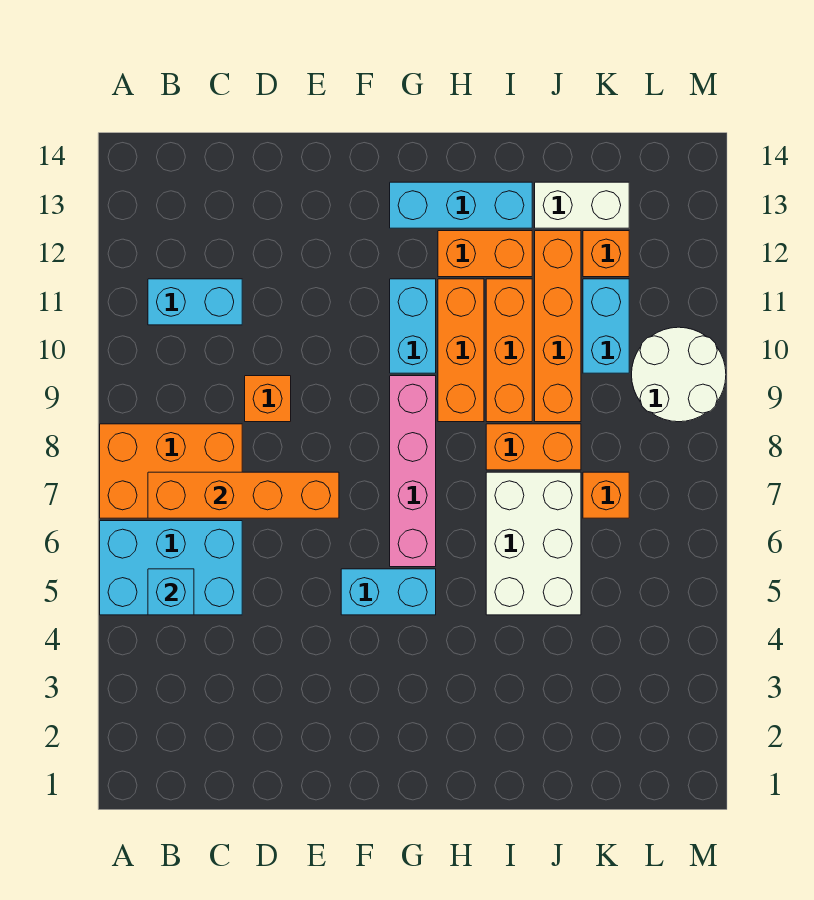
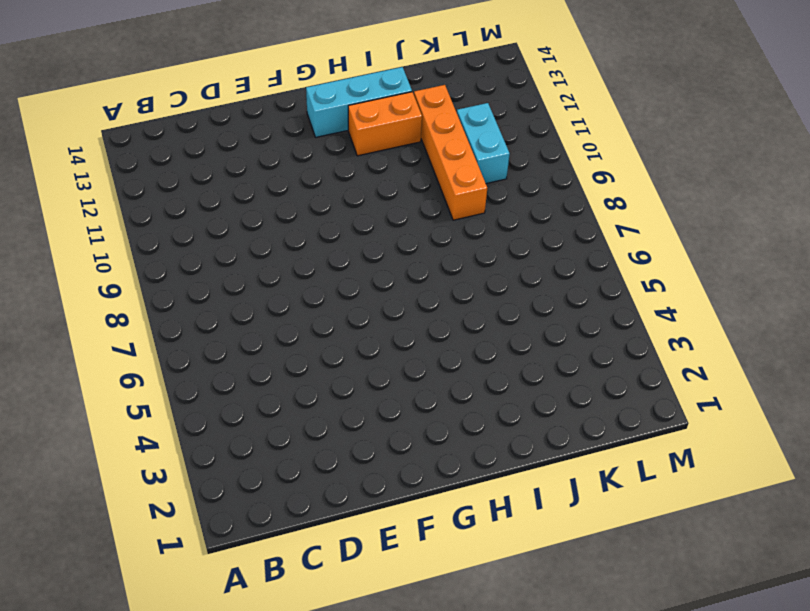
none -> cyan brick A5:C6 level 1
none -> orange brick A7:C8 level 1
none -> cyan brick B11:C11 level 1

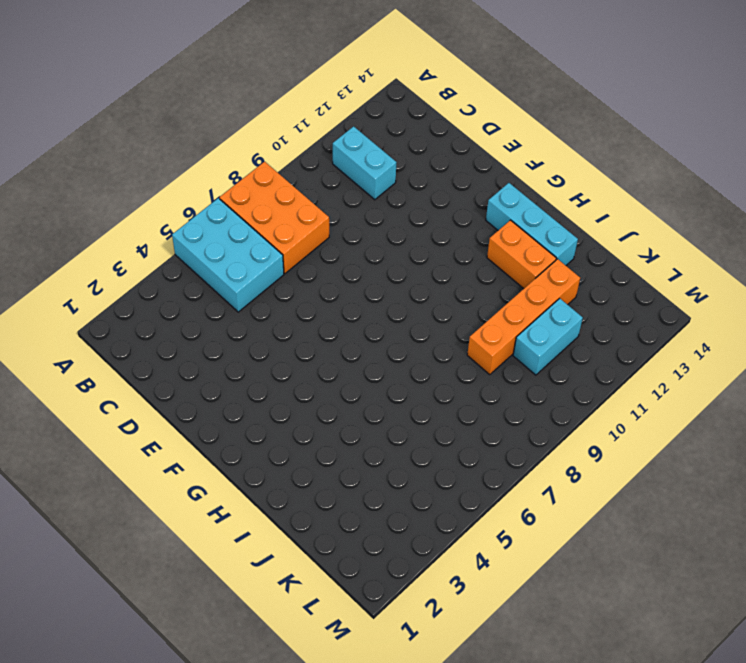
none -> orange brick D9 level 1
none -> cyan brick F5:G5 level 1
none -> pink brick G6:G9 level 1

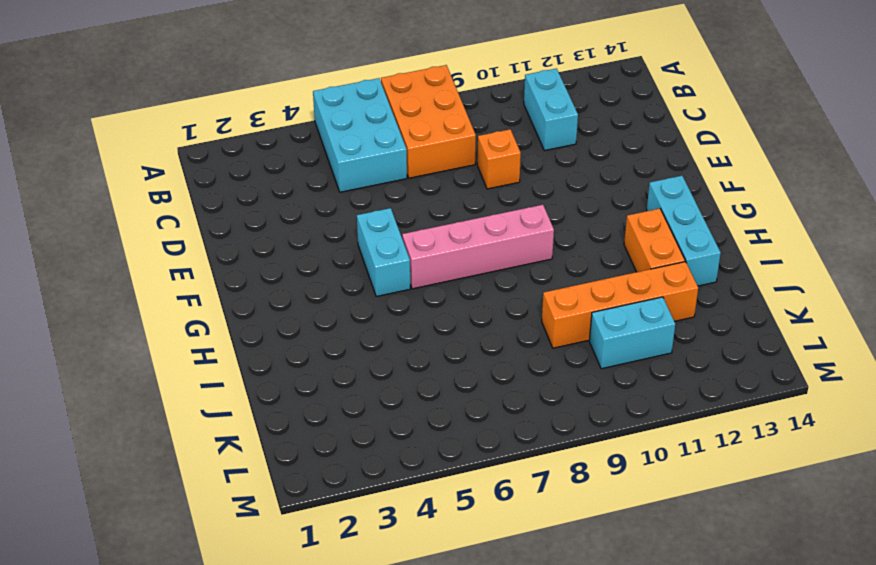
none -> cyan brick G10:G11 level 1
none -> orange brick H9:H11 level 1
none -> white brick I5:J7 level 1

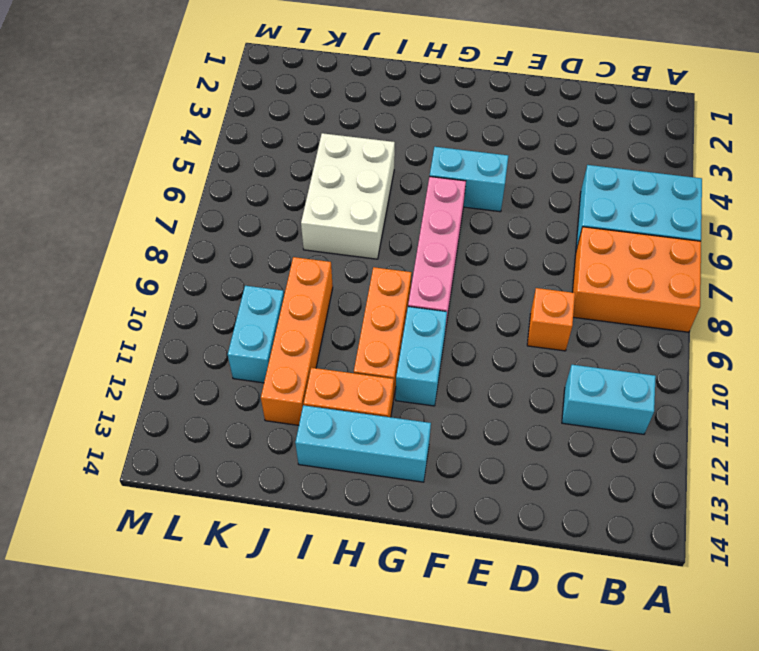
none -> orange brick I8:J8 level 1
none -> orange brick I9:I11 level 1
none -> white brick J13:K13 level 1

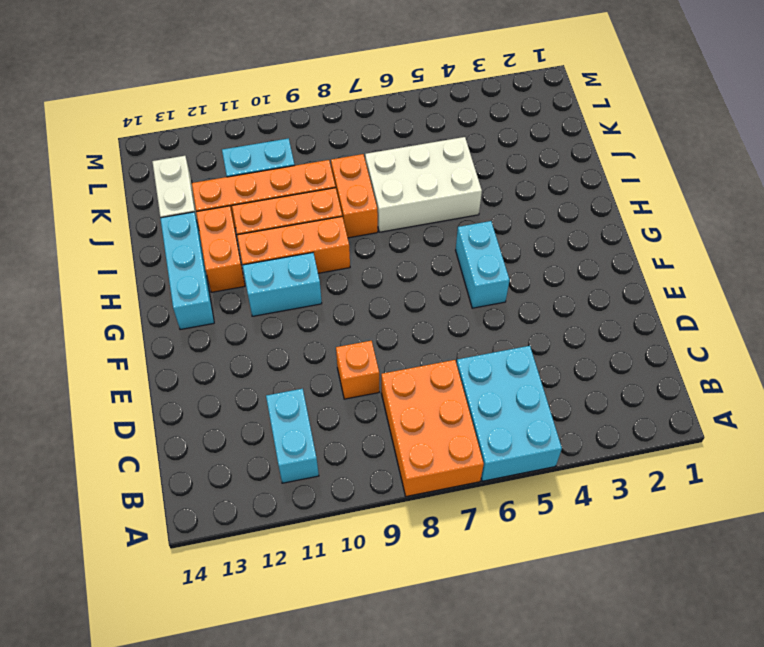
none -> pink brick G6:G9 level 1
none -> orange brick K7 level 1
none -> orange brick K12 level 1

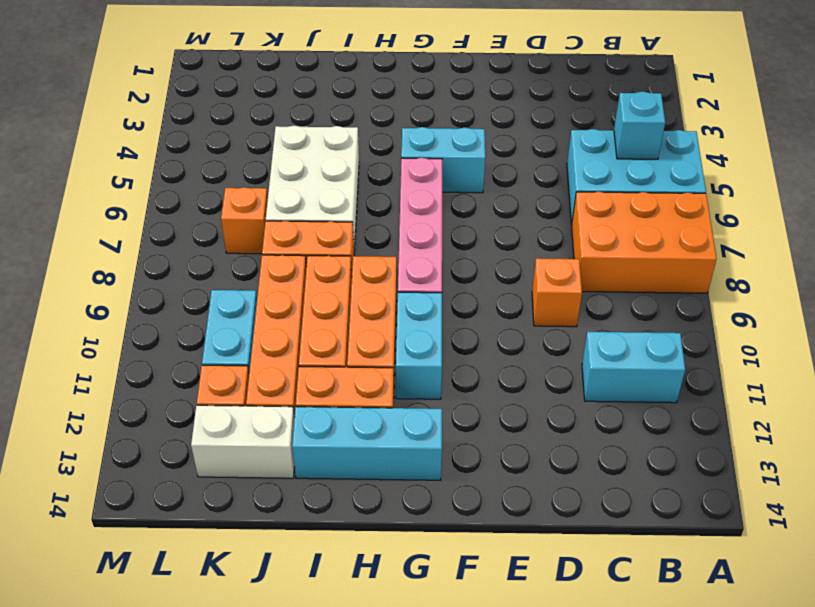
none -> white round brick L9:M10 level 1
none -> orange brick B7:E7 level 2

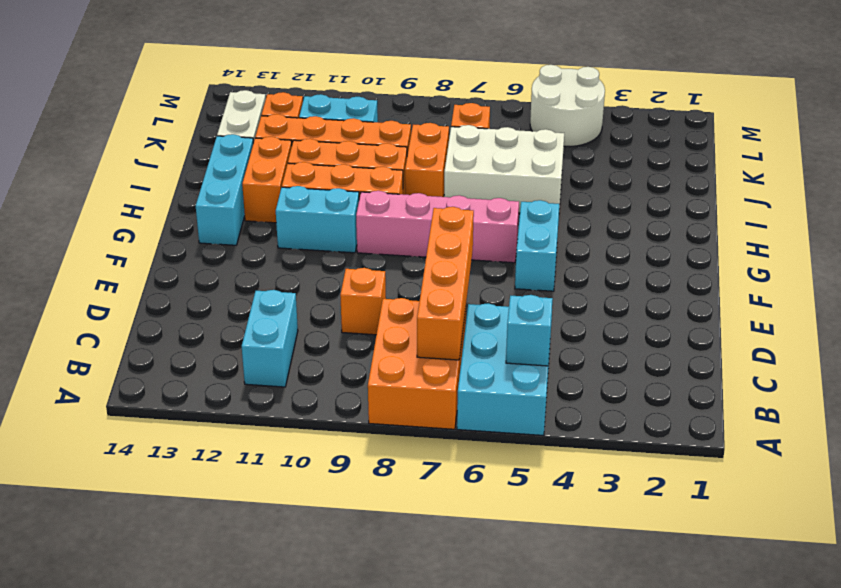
white round brick L4:M5 level 1 -> white round brick L9:M10 level 1

